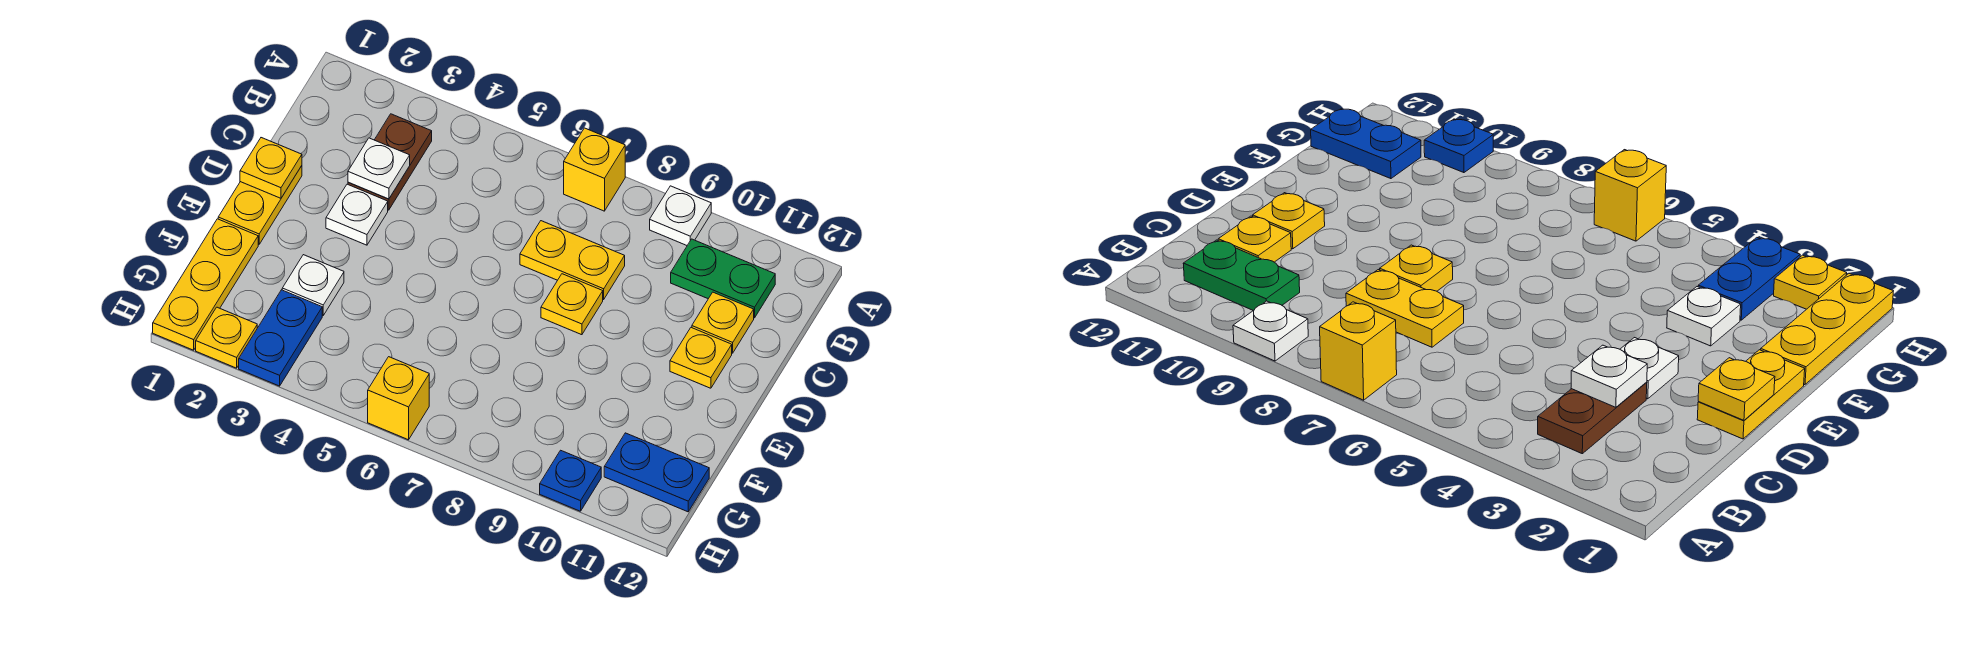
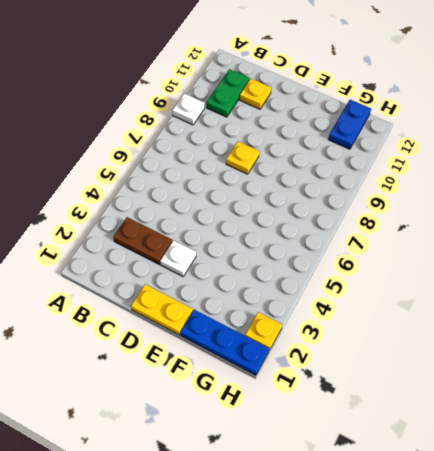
blue plate F1:H1 level 1 -> yellow plate F1:H1 level 1
none -> yellow brick A7 level 1
none -> yellow plate C7:C8 level 1
none -> yellow plate D11 level 1

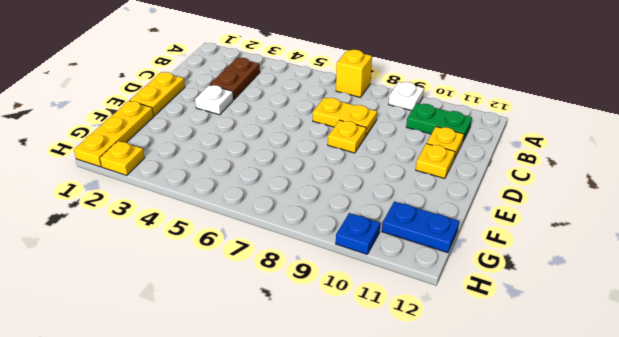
none -> white plate F3 level 1
none -> blue plate G3:H3 level 1
none -> yellow brick H6 level 1

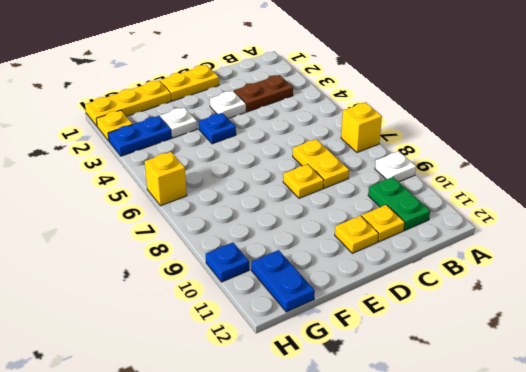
blue plate E4 level 1 -> none
none -> white plate C3 level 2
none -> yellow plate D1 level 2

